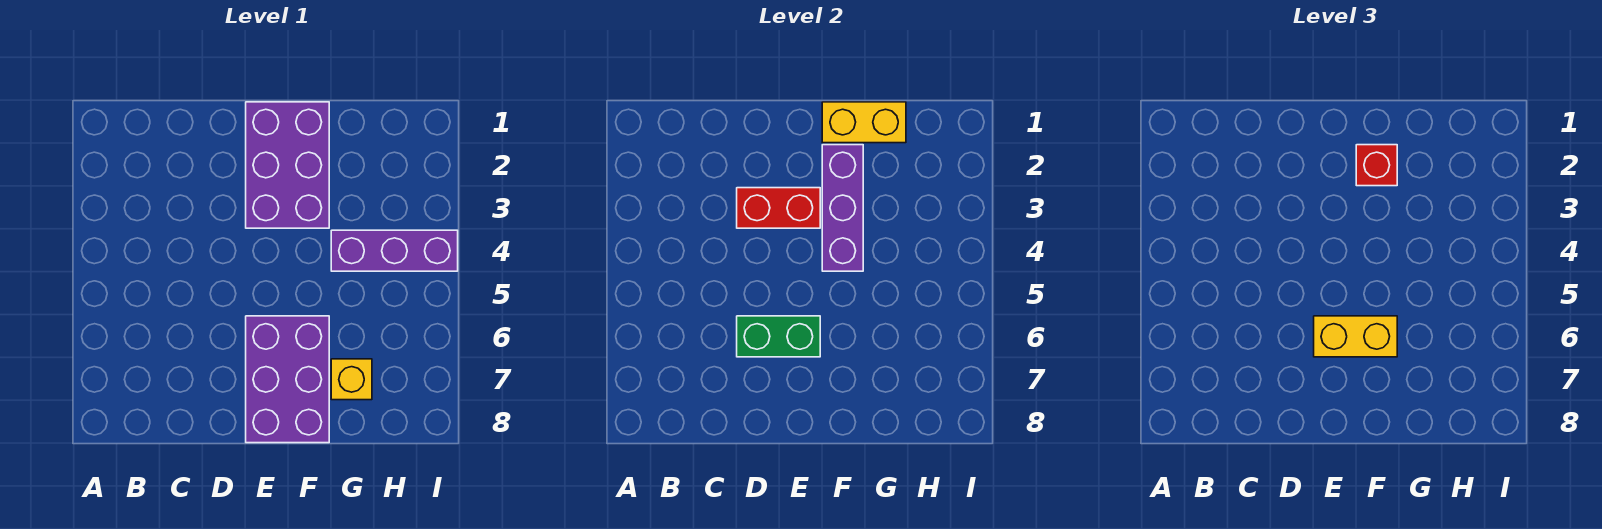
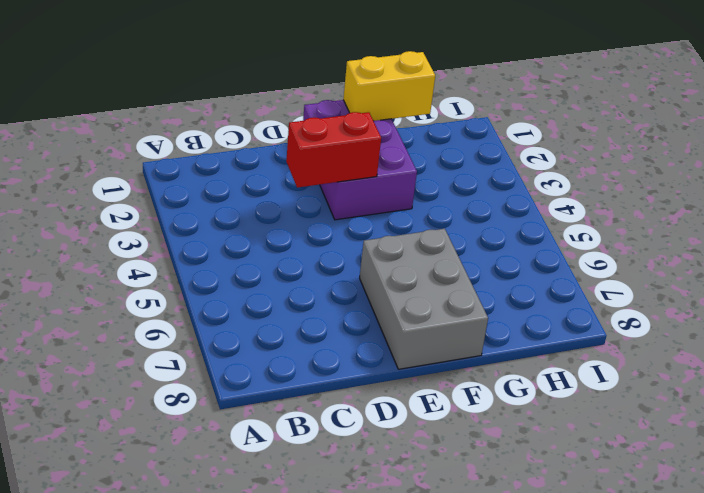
grey brick E6:F8 level 1 -> purple brick E6:F8 level 1
none -> purple brick G4:I4 level 1
none -> yellow brick G7 level 1

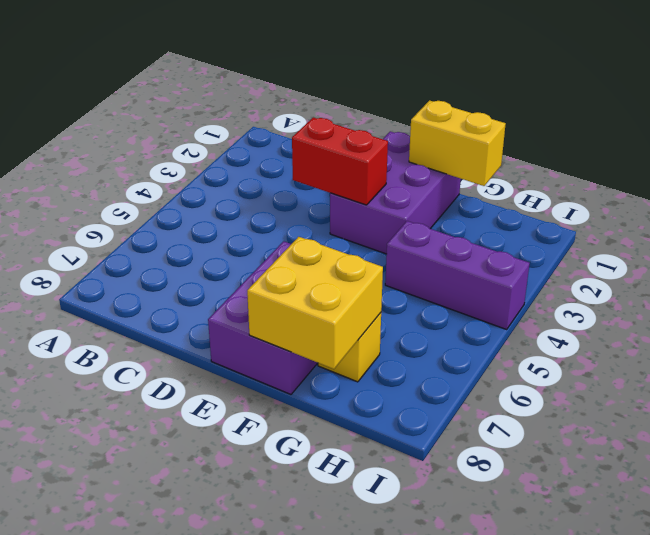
yellow brick F7:G8 level 2 -> none
none -> green brick D6:E6 level 2
none -> purple brick F2:F4 level 2

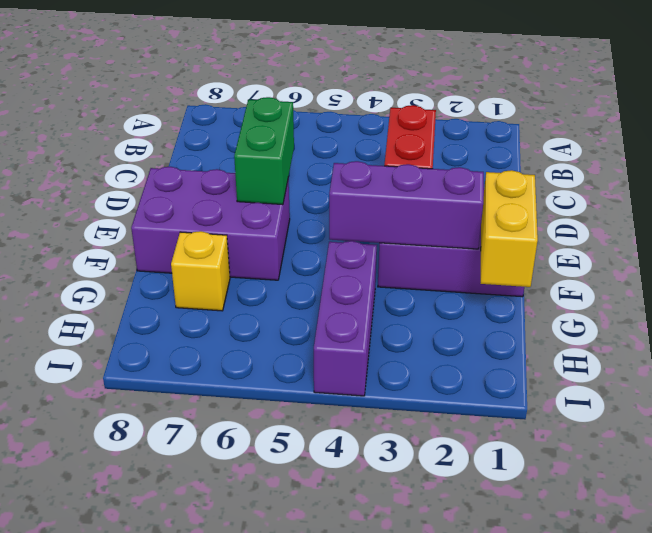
none -> yellow brick E6:F6 level 3
none -> red brick F2 level 3

